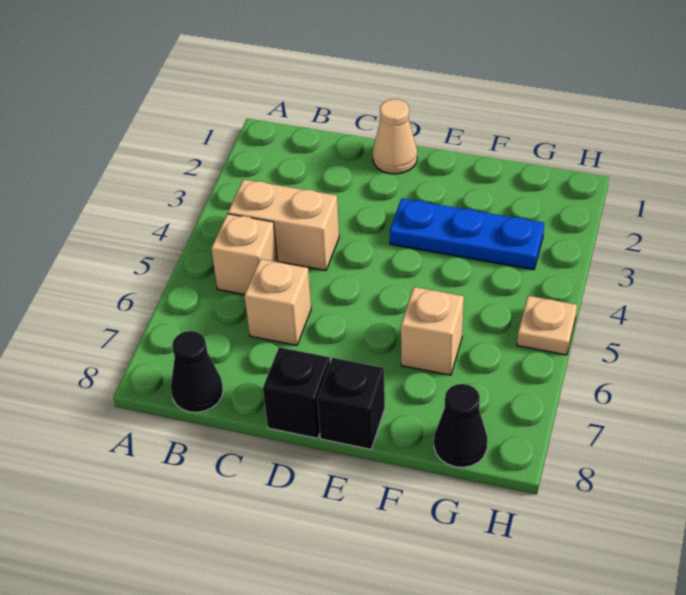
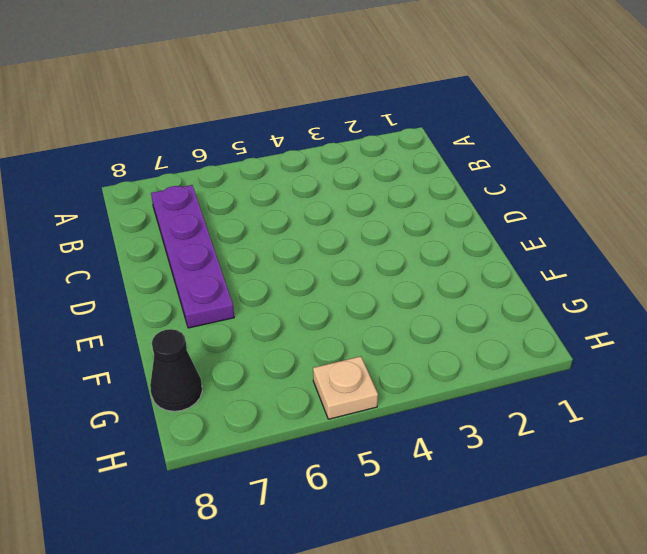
purple plate B7:E7 level 1 -> none
none -> tan brick B4:C4 level 1
none -> tan brick B5 level 1

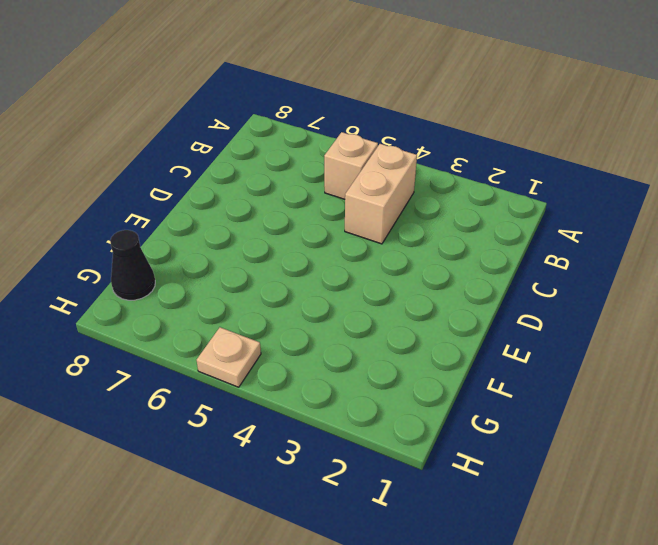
none -> black cone B8 level 1
none -> tan brick C6 level 1

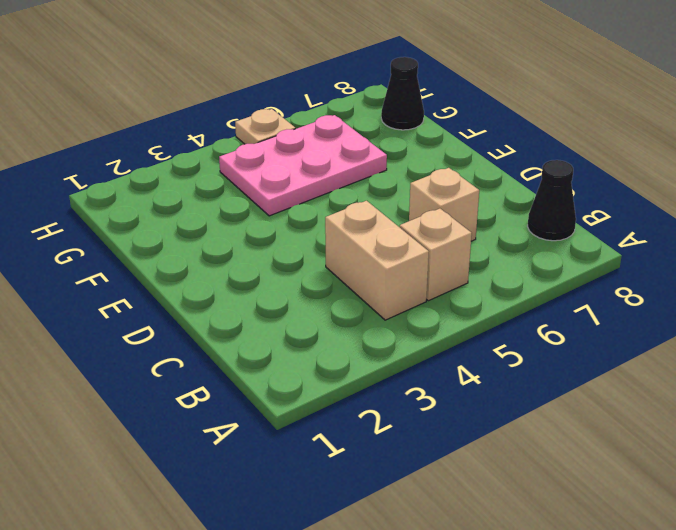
pink plate F4:G6 level 1 -> tan brick F6 level 1
none -> tan cone D1 level 1
none -> black brick D8 level 1

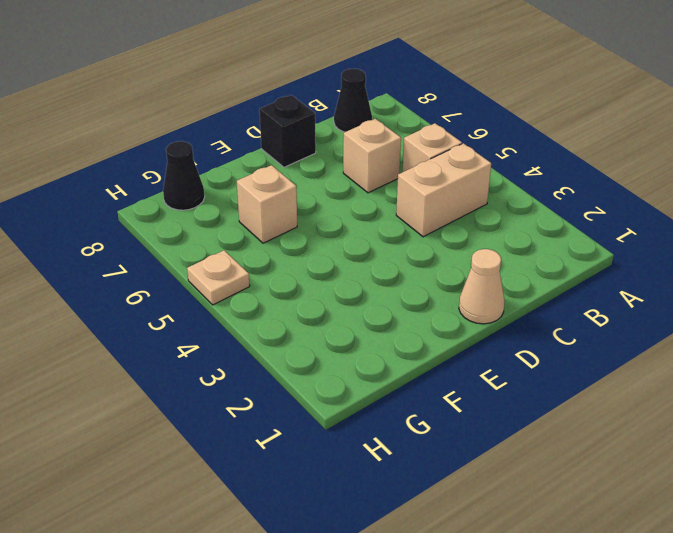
none -> blue plate E3:G3 level 1
none -> black brick E8 level 1

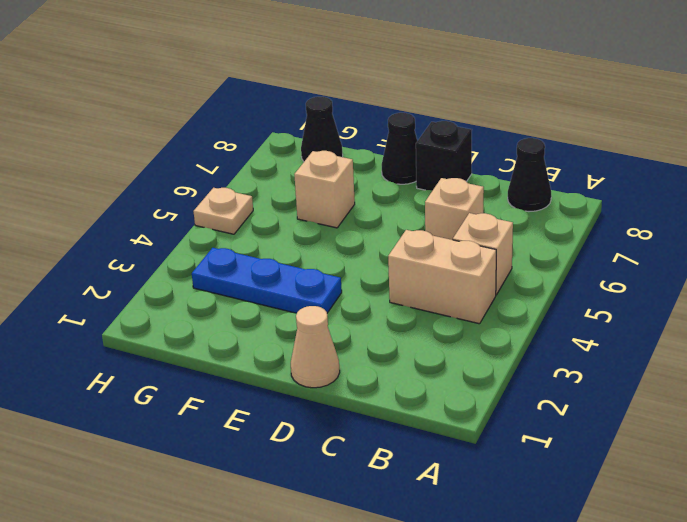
black cone E8 level 1 -> black brick E8 level 1

